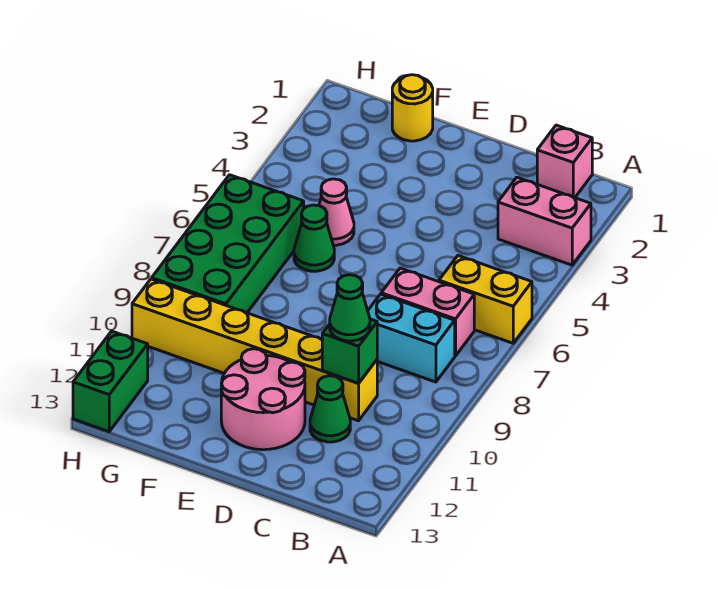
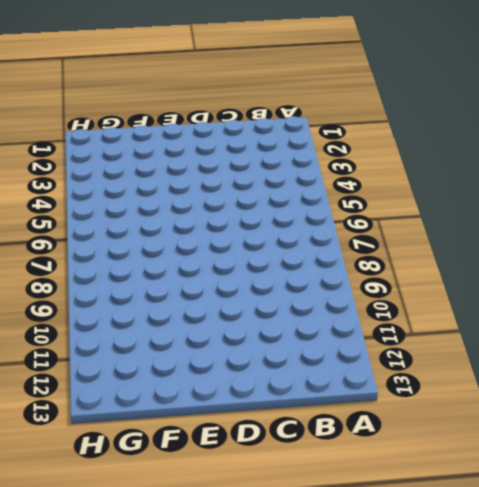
none -> pink brick A3:B3 level 1
none -> yellow brick A6:B6 level 1
none -> pink brick B1 level 1

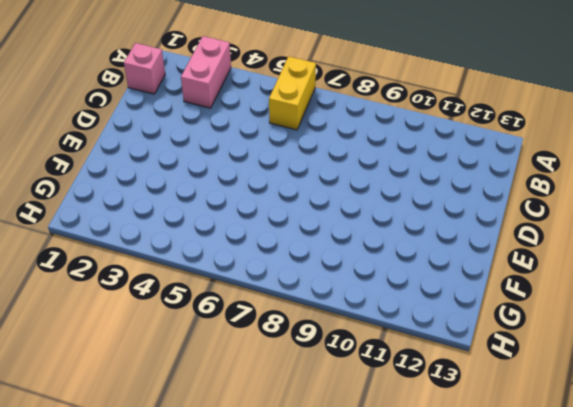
none -> pink brick B7:C7 level 1
none -> cyan brick B8:C8 level 1
none -> yellow brick C10:H10 level 1

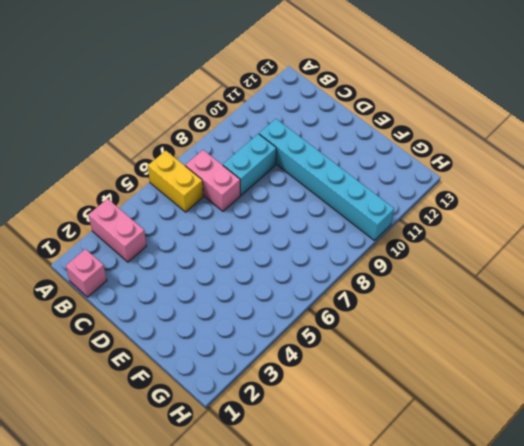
cyan brick C8:C9 level 1 -> cyan brick B8:C8 level 1
cyan brick C10:H10 level 1 -> yellow brick C10:H10 level 1
none -> green cone C11 level 1
none -> pink round brick D11:E12 level 1
none -> yellow round brick F1 level 1

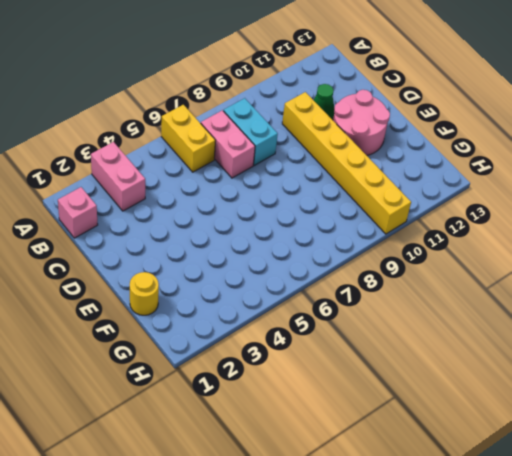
none -> pink cone F5 level 1
none -> green cone F6 level 1
none -> green brick G6:H9 level 1

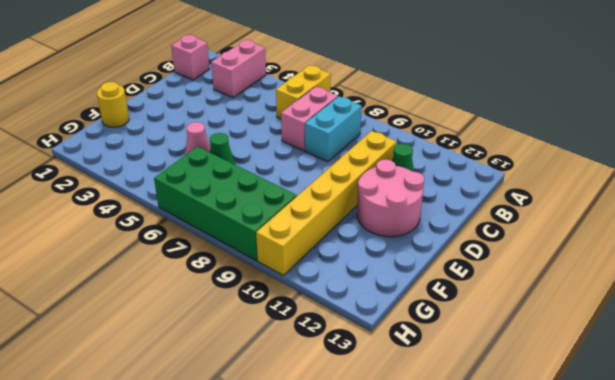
none -> green brick H12:H13 level 1
none -> green brick C10 level 2
none -> green cone C10 level 3

